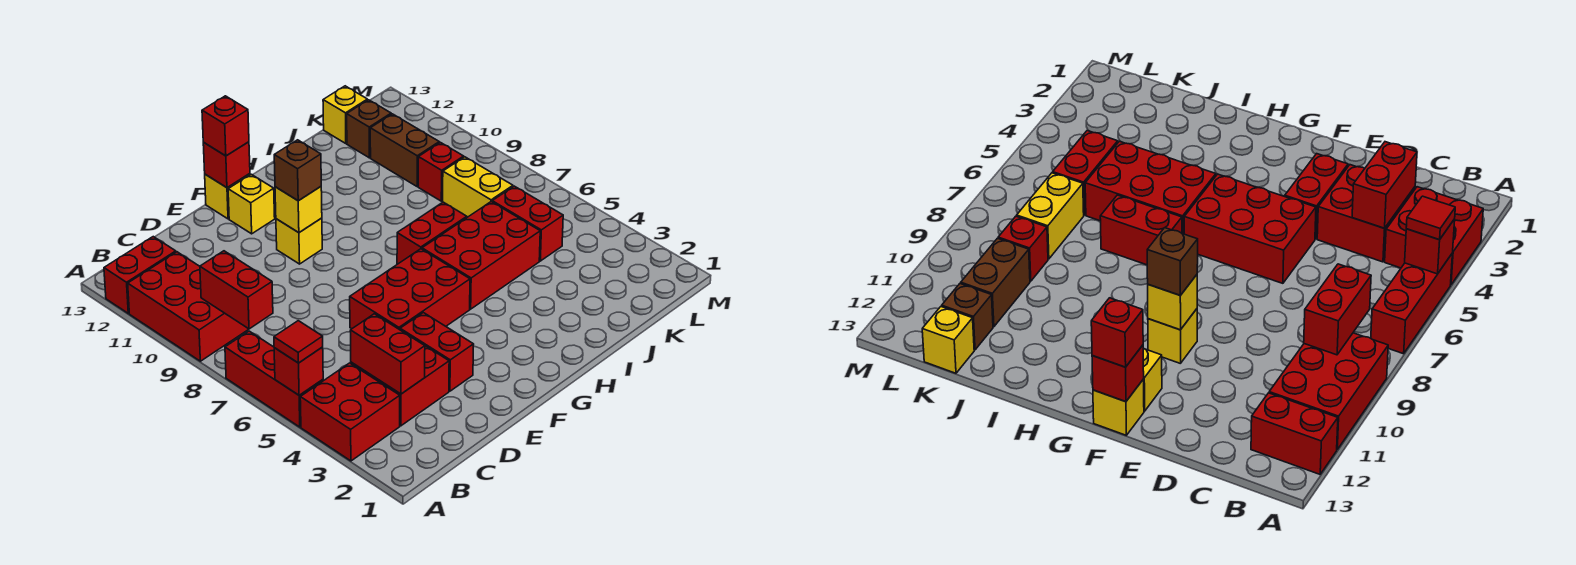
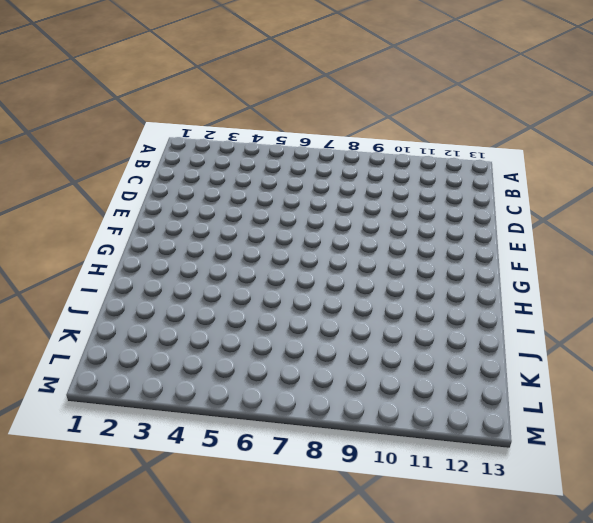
none -> red brick A3:B4 level 1
none -> red brick A5:A7 level 1
none -> red brick A9:B11 level 1

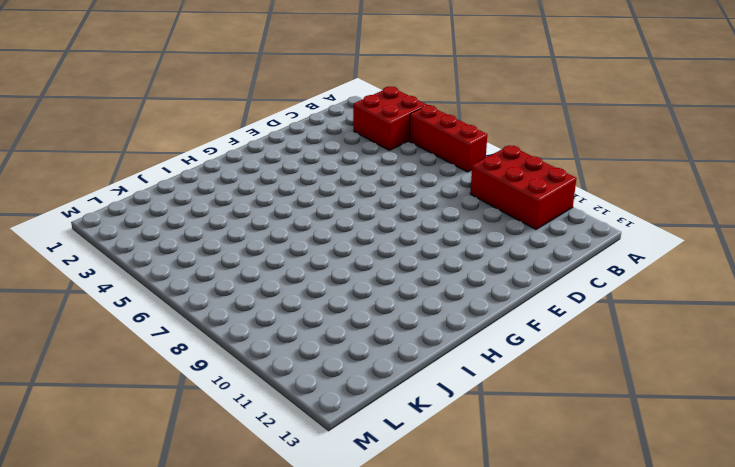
none -> red brick A12:B12 level 1
none -> red brick C3:D4 level 1
none -> red brick E3:E4 level 1

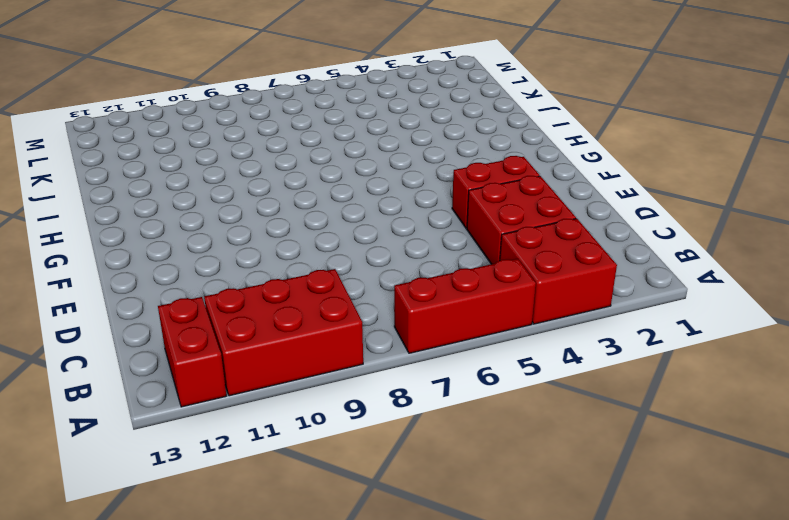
none -> red brick E5:G6 level 1
none -> yellow brick F10 level 1
none -> yellow brick F12 level 1

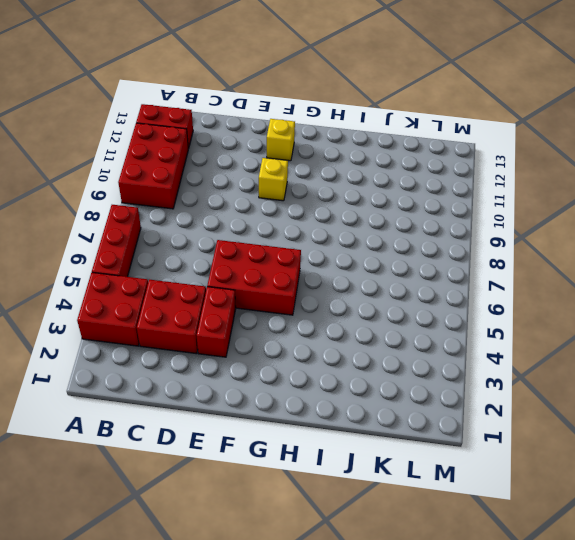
none -> yellow brick F13 level 1
none -> red brick H5:J6 level 1
none -> red brick H7:I7 level 1

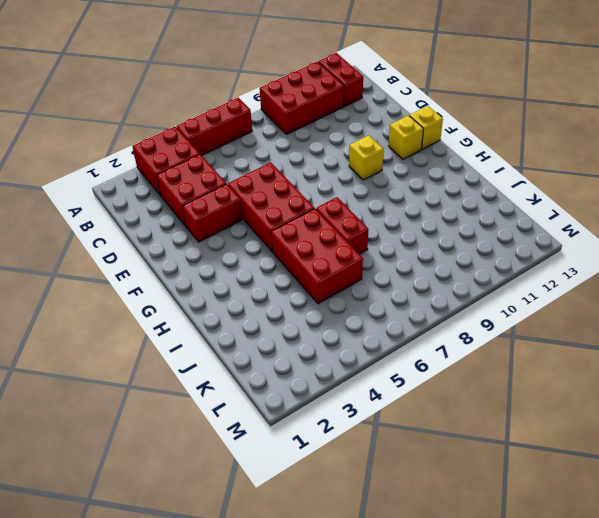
none -> red brick K5:K6 level 1
none -> yellow brick K7:K8 level 1
none -> red brick K9 level 1

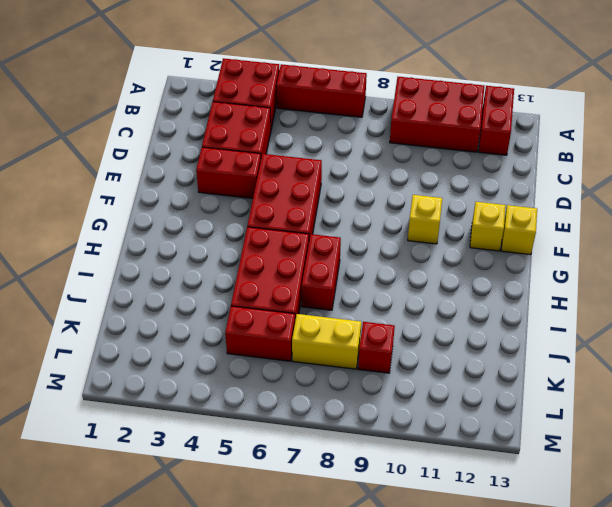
none -> brown brick K10:K11 level 1
none -> brown brick K12 level 1
none -> yellow brick K13 level 1

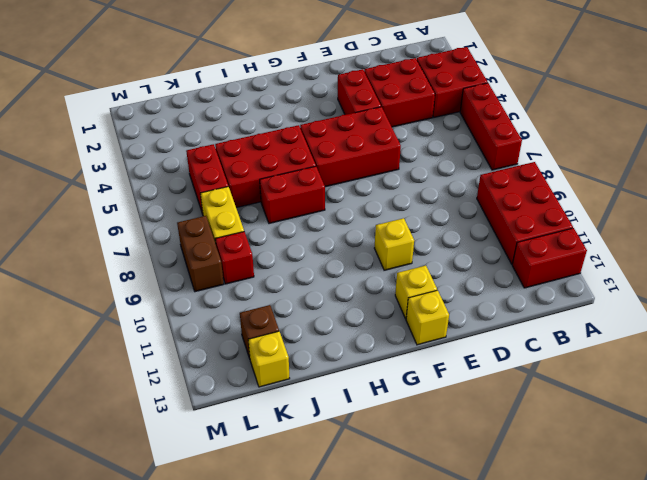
brown brick L8:L9 level 1 -> brown brick K10:K11 level 1
none -> red brick A5 level 2
none -> red brick B8:B9 level 2
none -> red brick C3:C4 level 2

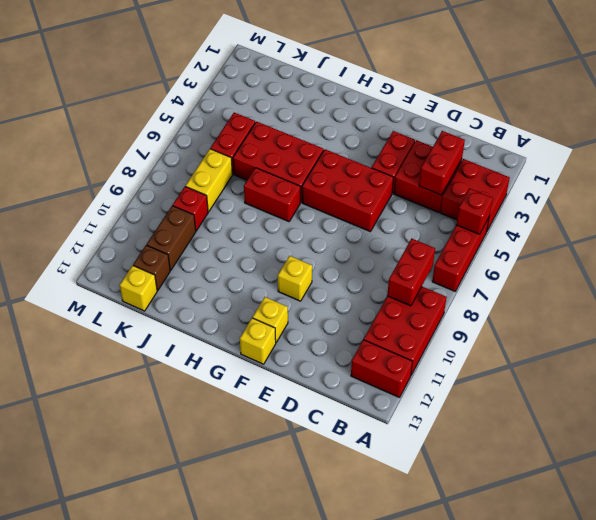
none -> yellow brick F10 level 2
none -> red brick F13 level 2
none -> red tile A5 level 3

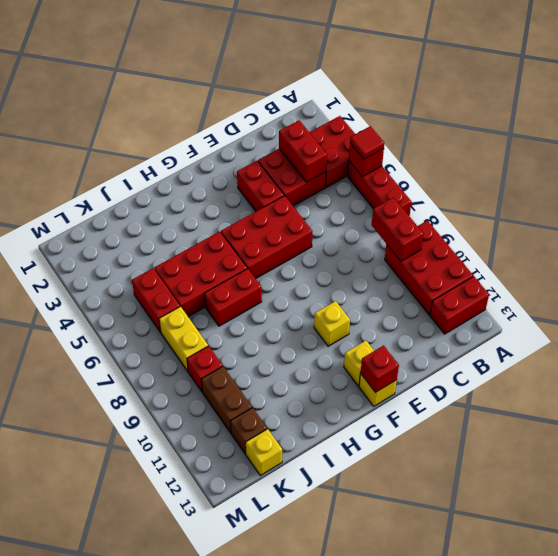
none -> yellow brick F10 level 2
none -> brown brick F10 level 3
none -> red brick F13 level 3

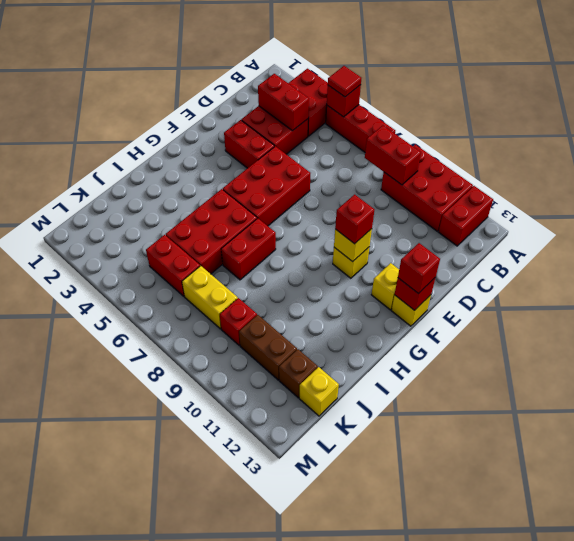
red brick F10 level 3 -> brown brick F10 level 3

